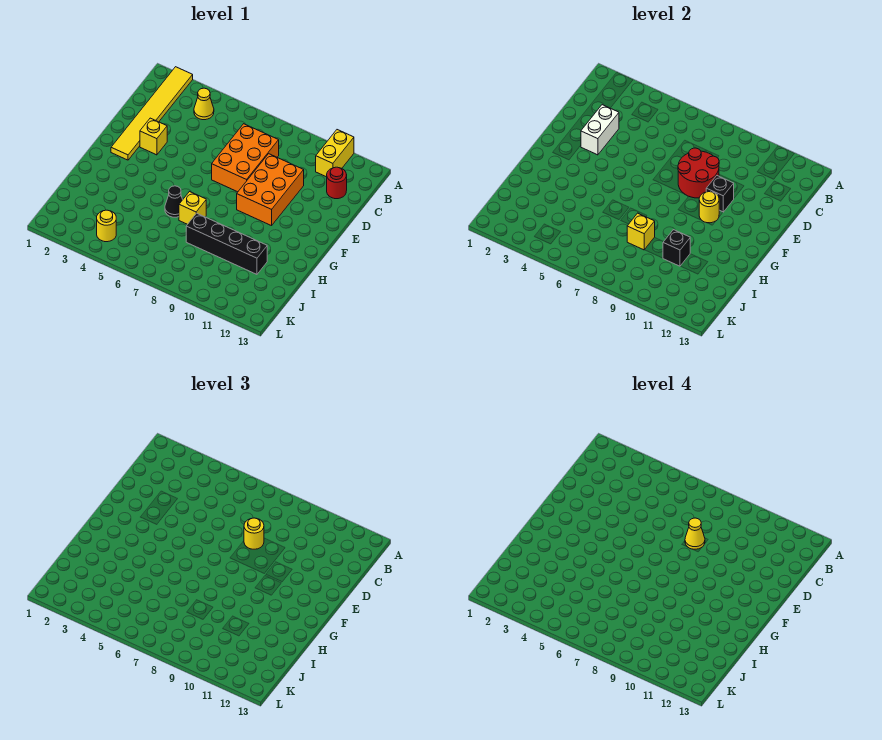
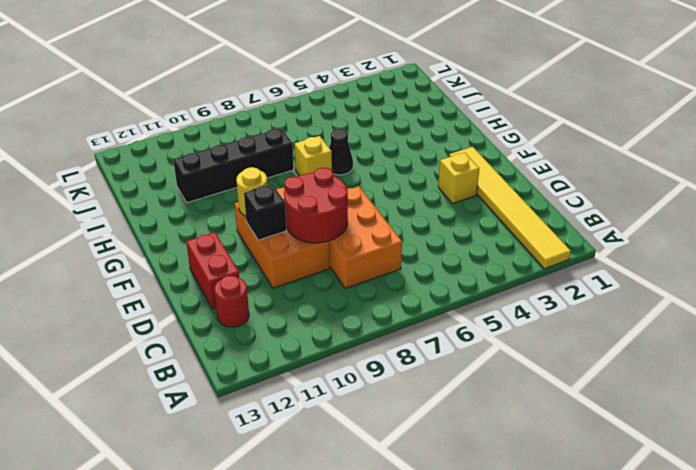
red brick D12:E12 level 1 -> none
none -> yellow brick A11:B11 level 1
none -> yellow cone B4 level 1
none -> yellow round brick K4 level 1

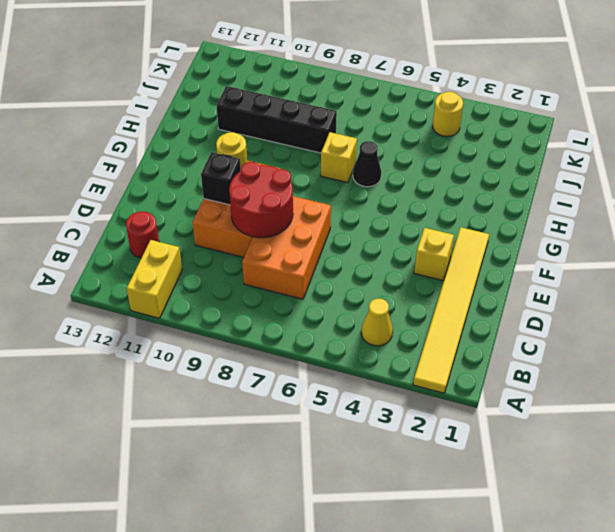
none -> white brick D3:E3 level 2
none -> yellow brick I8 level 2
none -> black brick I10 level 2

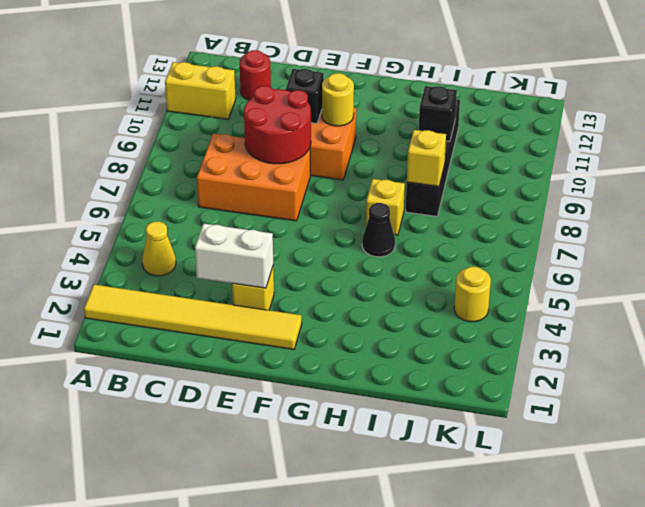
none -> yellow round brick D8 level 3
none -> yellow cone D8 level 4

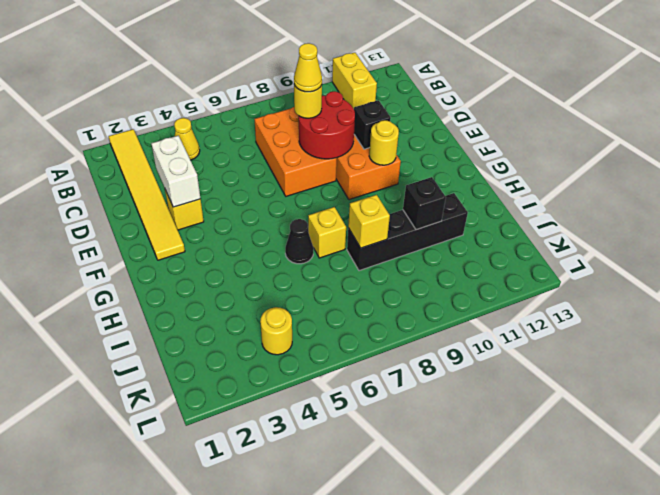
none -> red round brick C12 level 1

